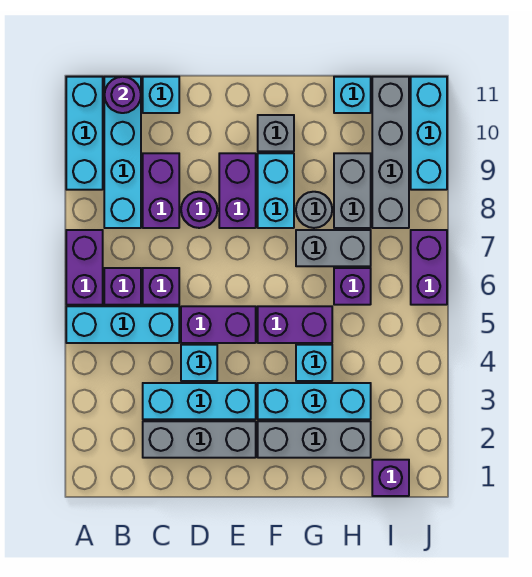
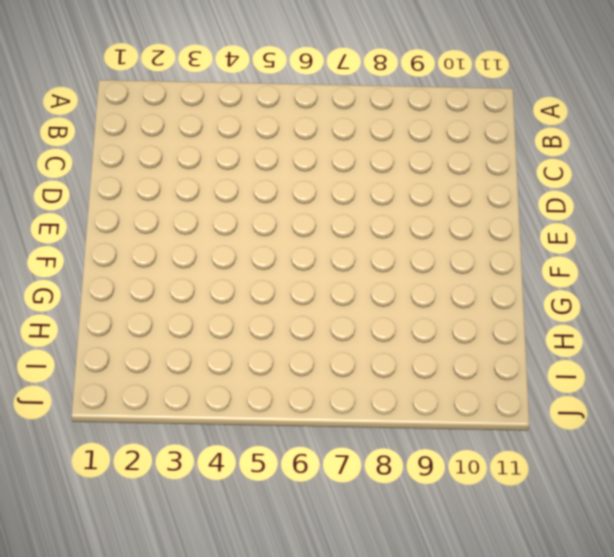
none -> cyan brick A5:C5 level 1
none -> purple brick A6:A7 level 1
none -> cyan brick A9:A11 level 1
none -> purple brick B6 level 1

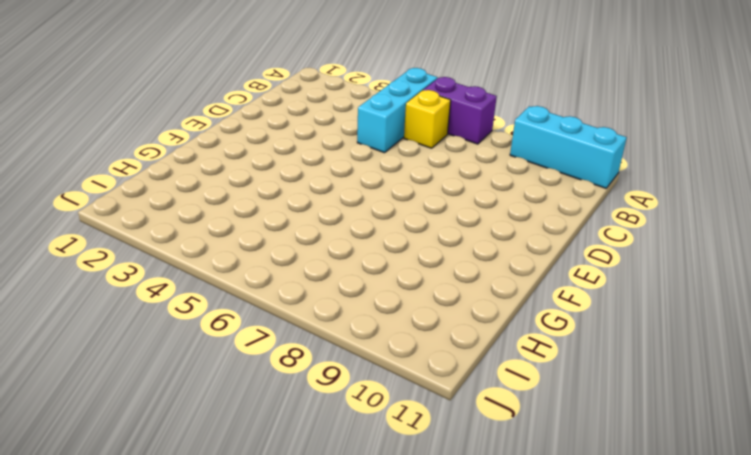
yellow brick B6 level 1 -> purple brick B6 level 1
none -> cyan brick B8:B11 level 1
none -> grey brick C2:E2 level 1
none -> cyan brick C3:E3 level 1
none -> purple brick C6 level 1

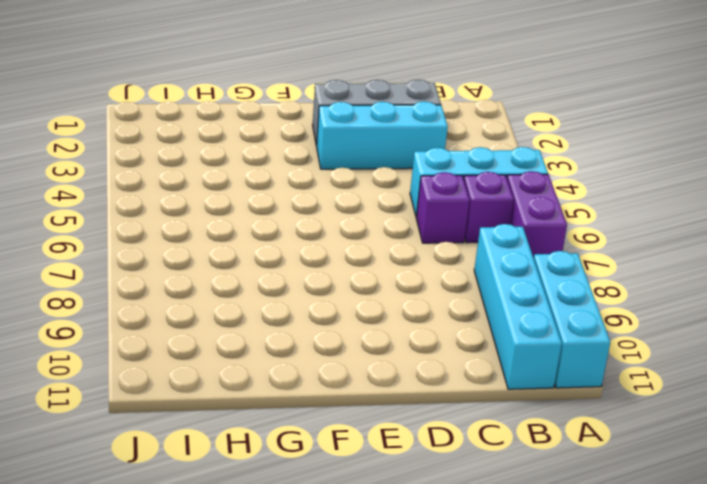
none -> purple brick C8:C9 level 1
none -> cyan brick C11 level 1
none -> cyan brick D4 level 1
none -> purple brick D5:E5 level 1

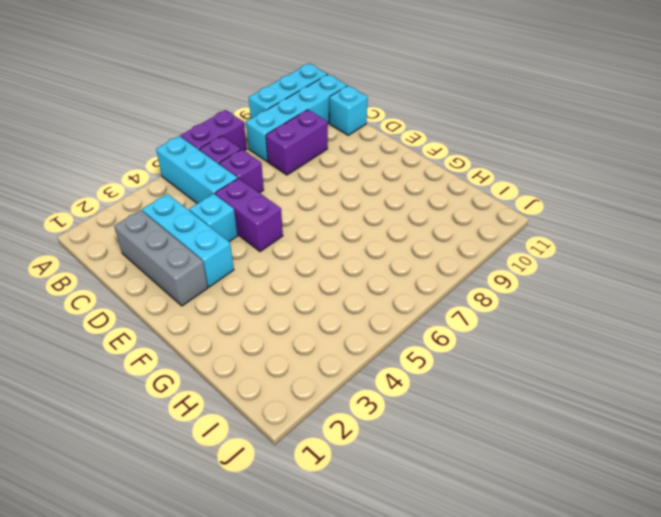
none -> purple round brick D8 level 1
none -> purple brick E8:E9 level 1
none -> grey brick F2:H2 level 1
none -> cyan brick F3:H3 level 1

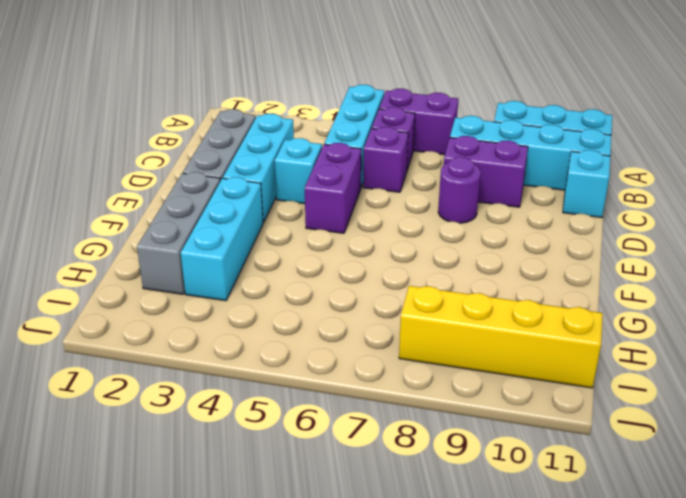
yellow brick I8:I11 level 1 -> grey brick I8:I11 level 1
none -> purple brick E8:E9 level 1
none -> purple brick F5:G5 level 1
none -> cyan brick F8:F9 level 1
none -> grey brick F10 level 1

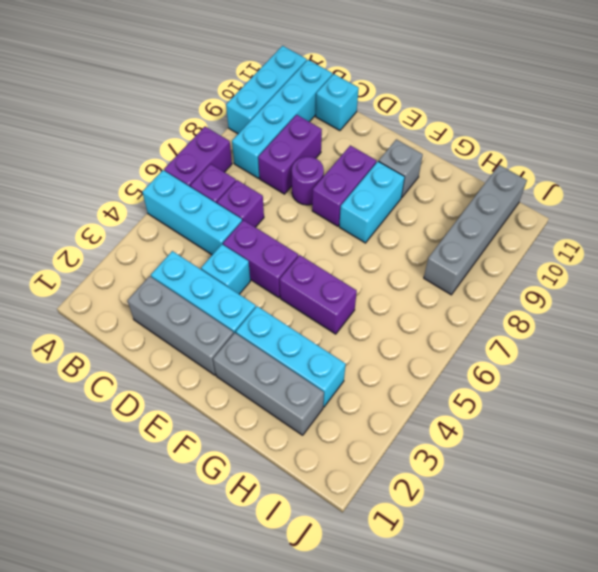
none -> cyan brick G4 level 1
none -> grey brick G7:H7 level 1
none -> grey round brick G8 level 1
none -> purple brick H6 level 1

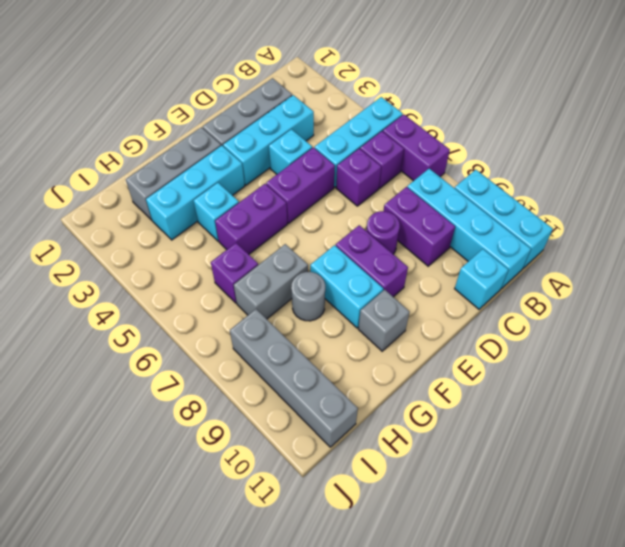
none -> grey brick H8:H9 level 1
none -> cyan brick H11 level 1
none -> purple brick I1 level 1
none -> purple brick J6:J7 level 1

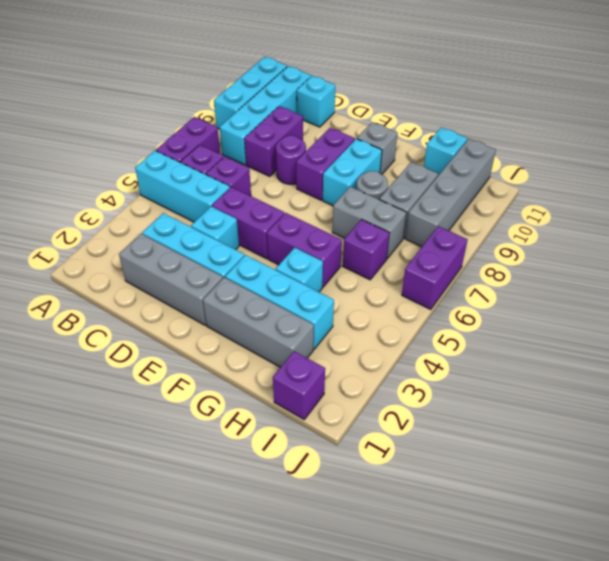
none -> cyan brick J9:J11 level 1
none -> purple round brick B11 level 2

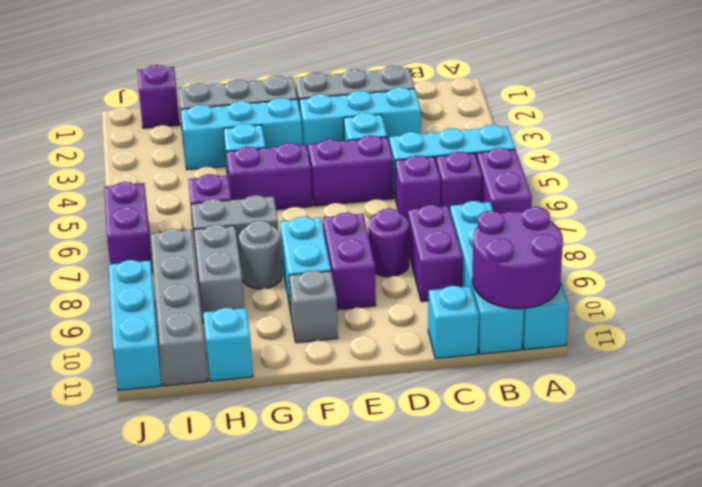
purple round brick A10:B11 level 2 -> purple round brick B11 level 2

